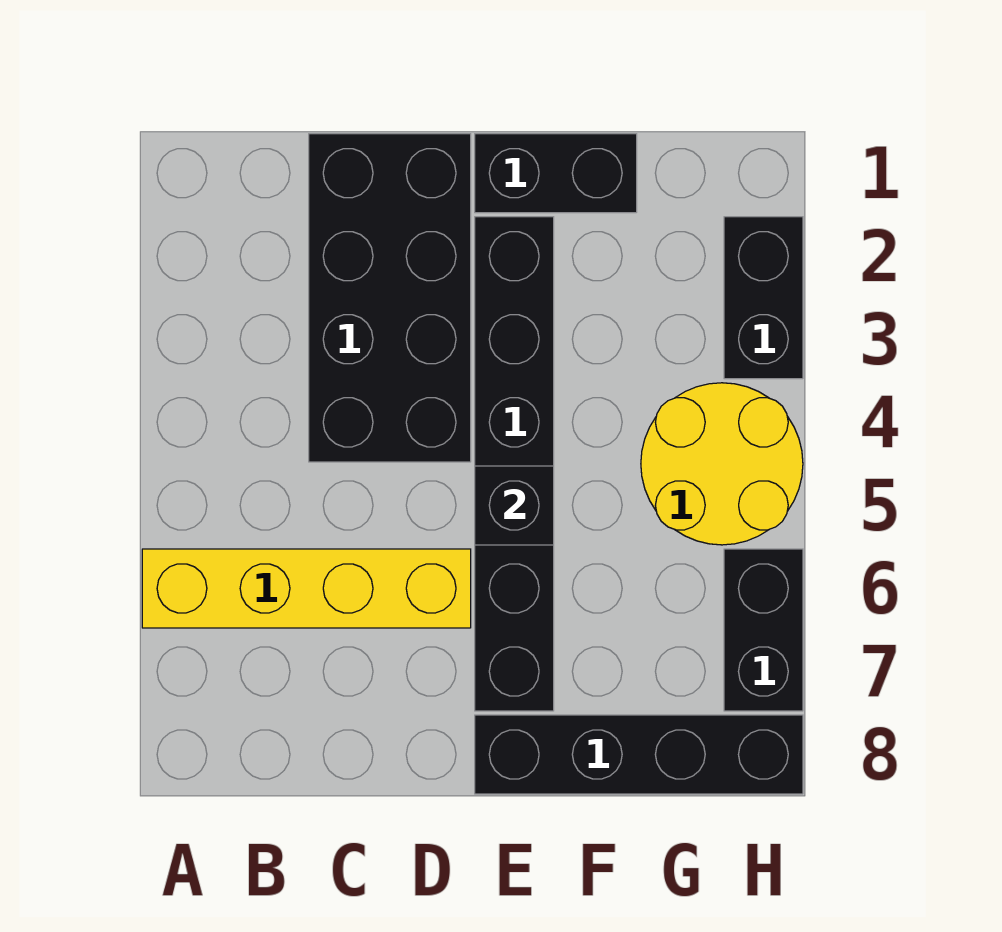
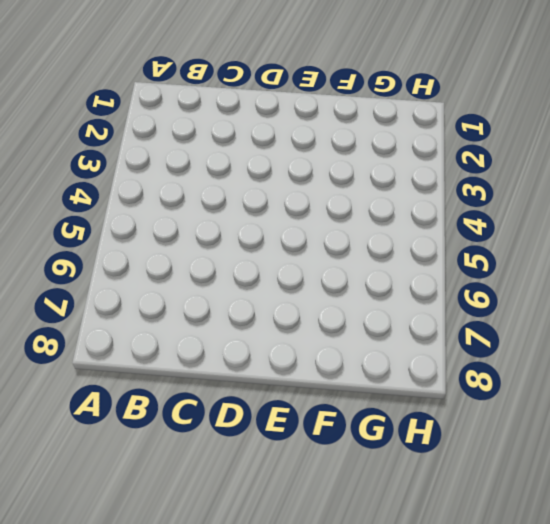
none -> yellow brick A6:D6 level 1
none -> black brick C1:D4 level 1

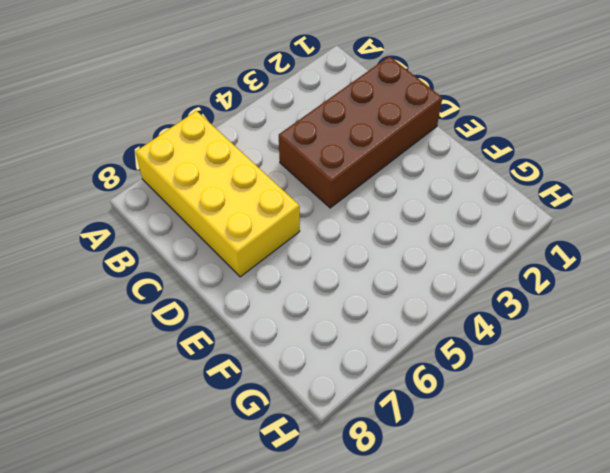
yellow brick A6:D7 level 1 -> yellow brick A6:D6 level 1
brown brick C1:D4 level 1 -> black brick C1:D4 level 1
none -> black brick E1:F1 level 1
none -> black brick E2:E7 level 1

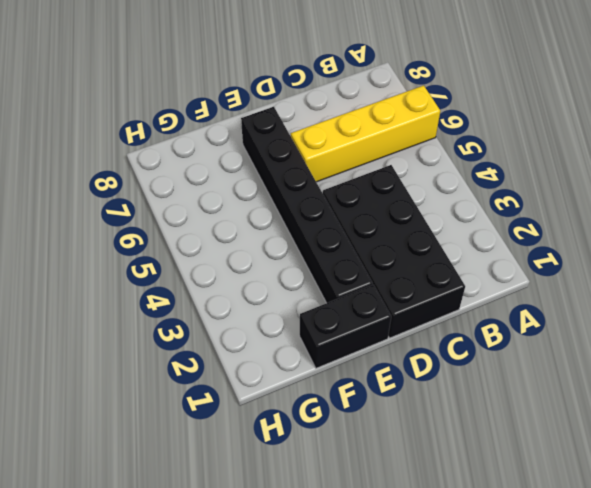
none -> black brick E8:H8 level 1
none -> yellow round brick G4:H5 level 1

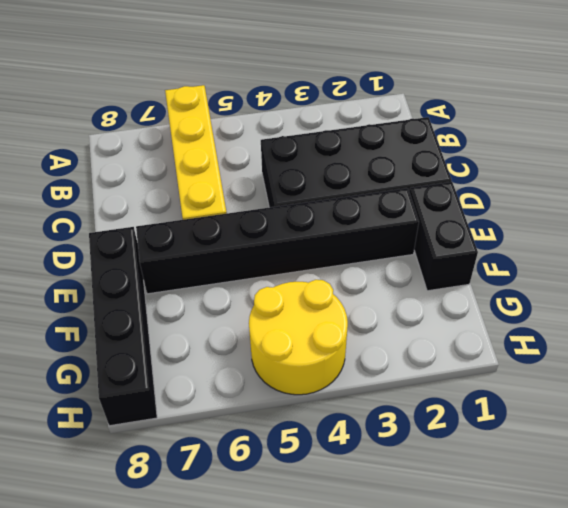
none -> black brick H2:H3 level 1
none -> black brick H6:H7 level 1

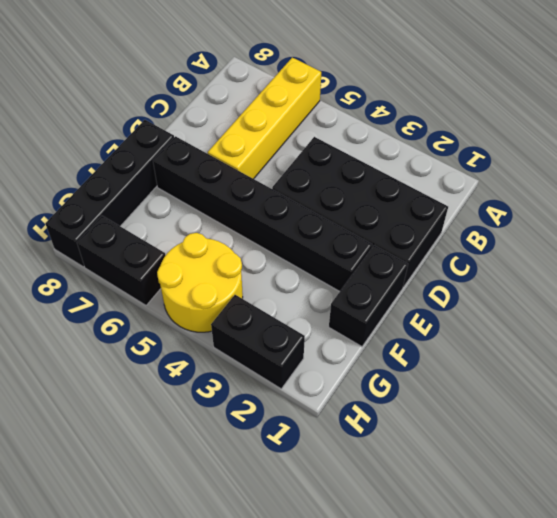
none -> black brick E5 level 2

